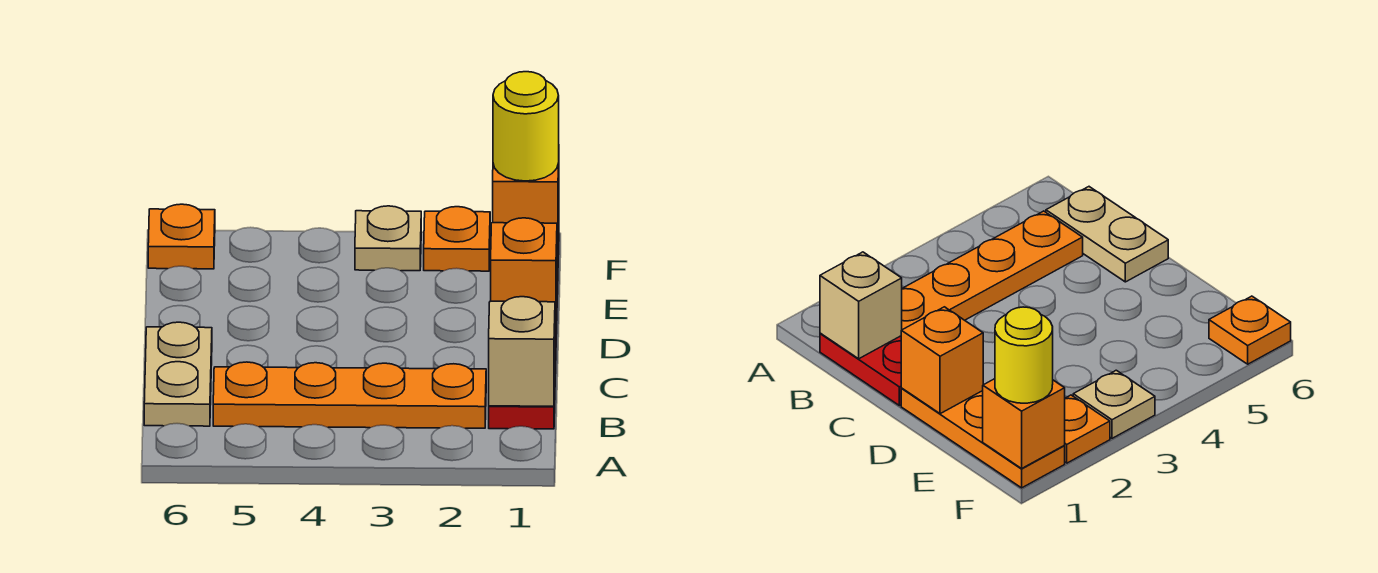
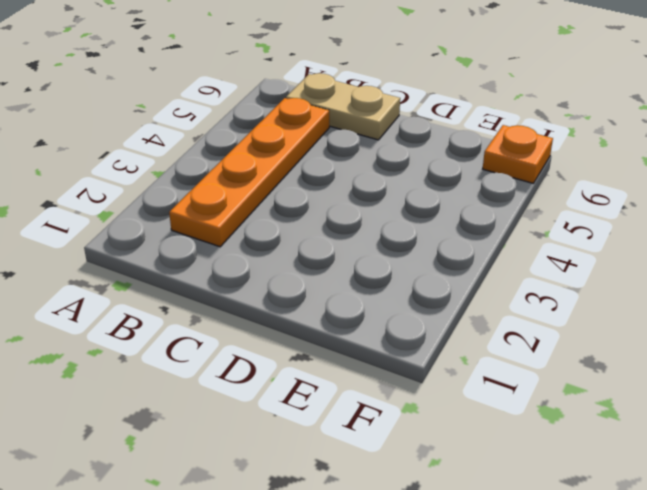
none -> red plate B1:C1 level 1
none -> orange plate D1:F1 level 1

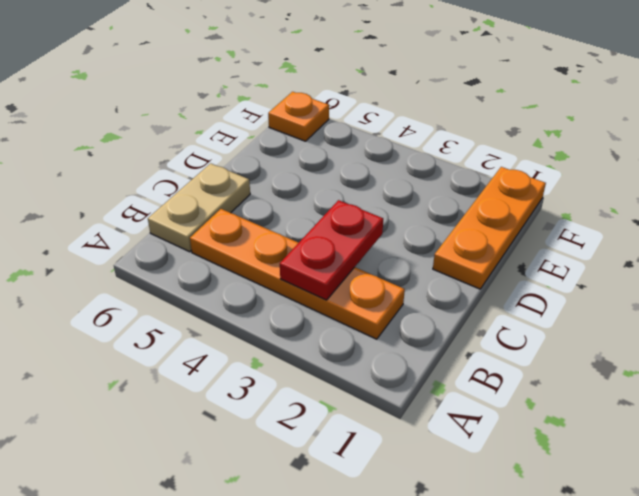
red plate B3:C3 level 2 -> red plate B1:C1 level 1
none -> orange plate F2 level 1
none -> tan plate F3 level 1

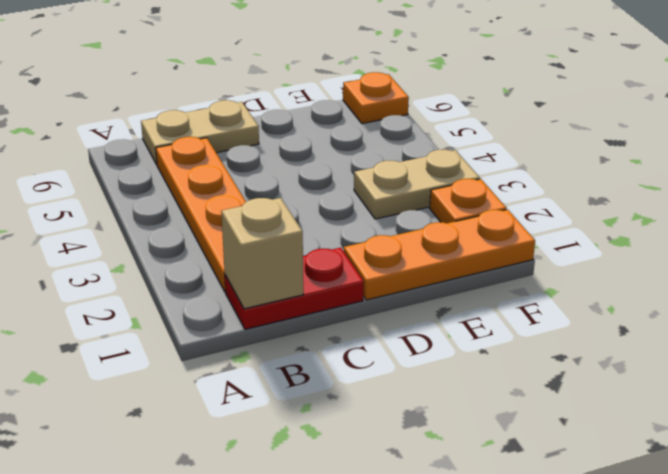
tan plate E3:F3 level 1 -> tan plate F3 level 1
none -> orange brick D1 level 2
none -> orange brick F1 level 2

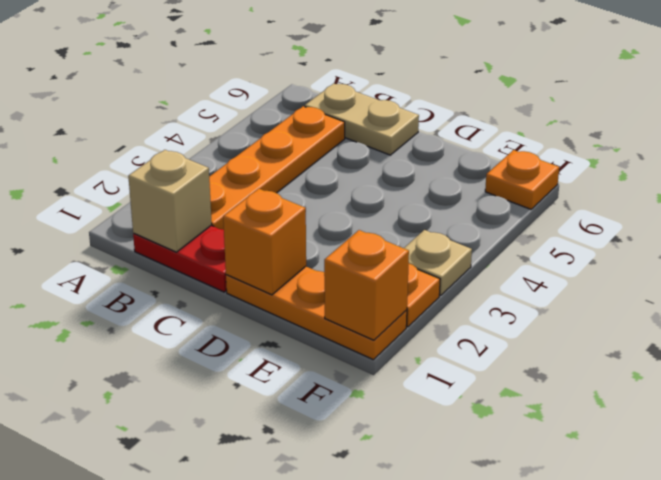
none -> yellow round brick F1 level 3

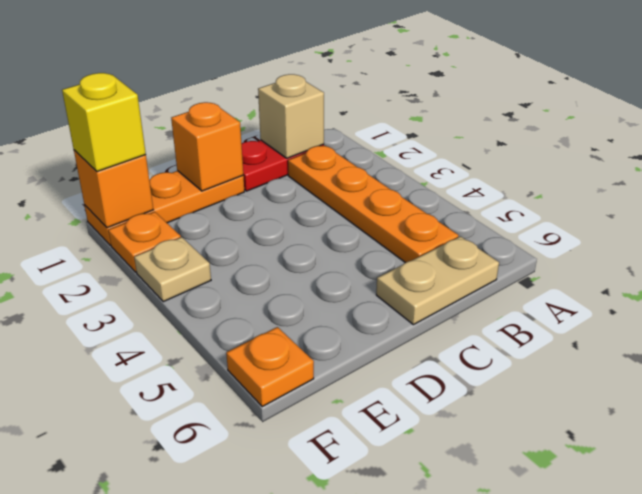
yellow brick F1 level 3 -> yellow round brick F1 level 3

